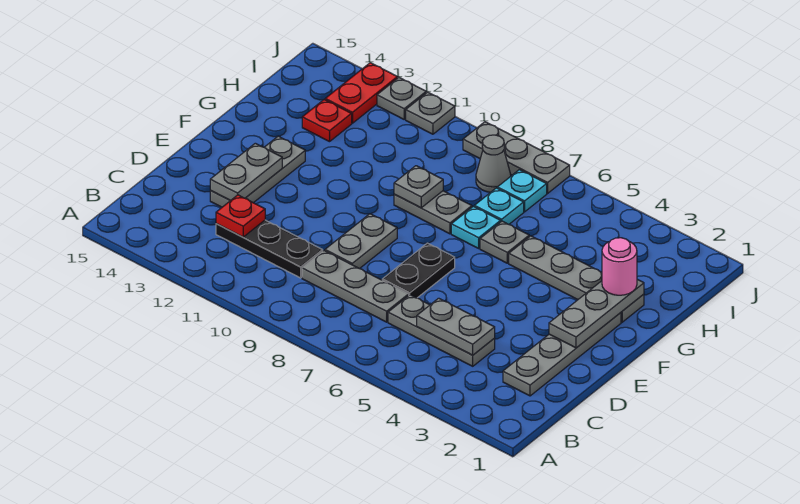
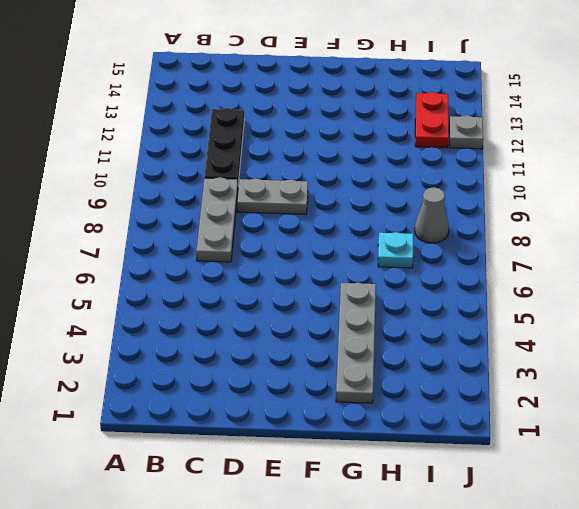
red plate I12:I13 level 1 -> red plate I13:J13 level 1
none -> grey plate C2:F2 level 1
none -> grey plate C4:C6 level 1
none -> black plate D7:E7 level 1

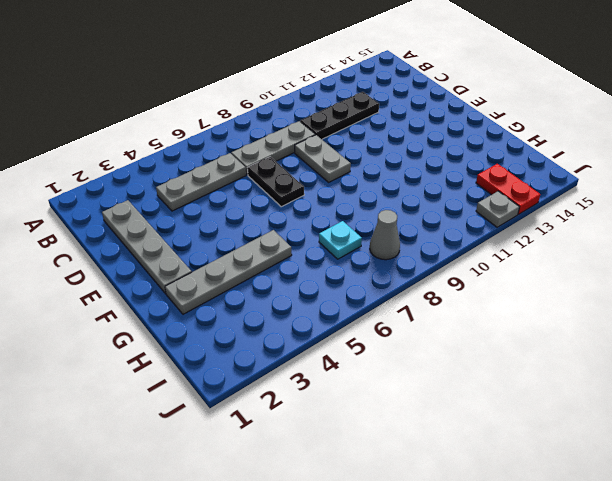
none -> grey plate D13:F13 level 1
none -> grey plate G6 level 1
none -> cyan plate G7 level 1

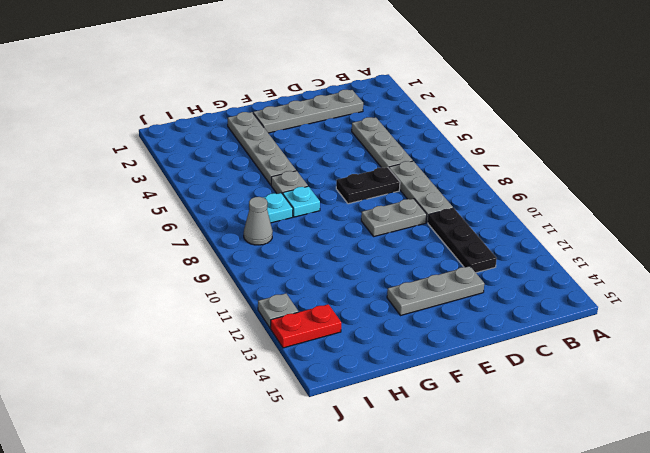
none -> grey plate G8:G9 level 1
none -> red plate H13 level 1
none -> cyan plate I7 level 1

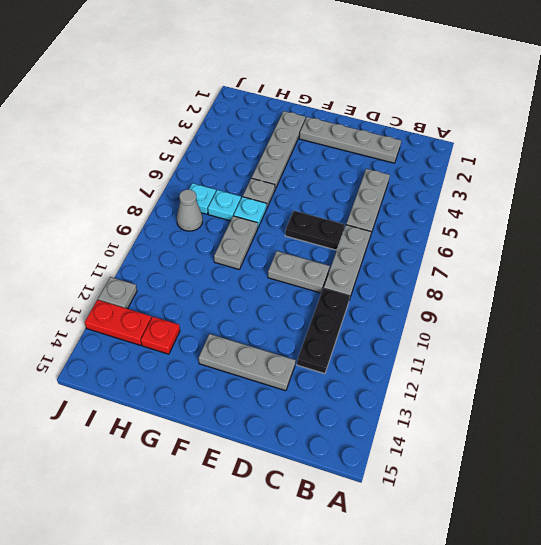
none -> grey plate J7:J9 level 1
none -> grey plate J11 level 1
none -> grey plate C4:C5 level 2

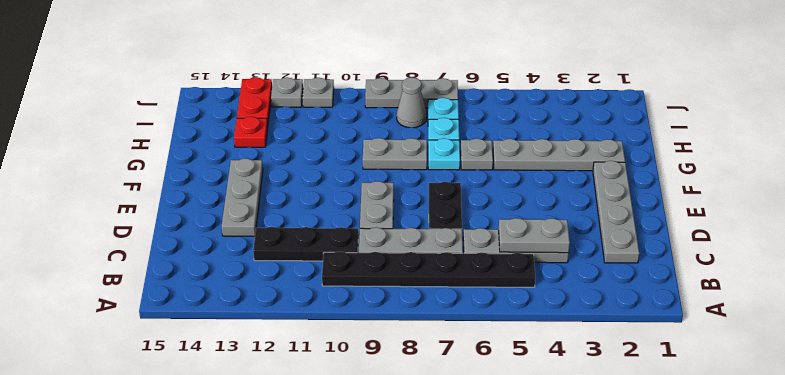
black plate B5:B10 level 1 -> none
none -> red plate C12 level 2
none -> grey plate D13:E13 level 2
none -> grey plate E2:G2 level 2

